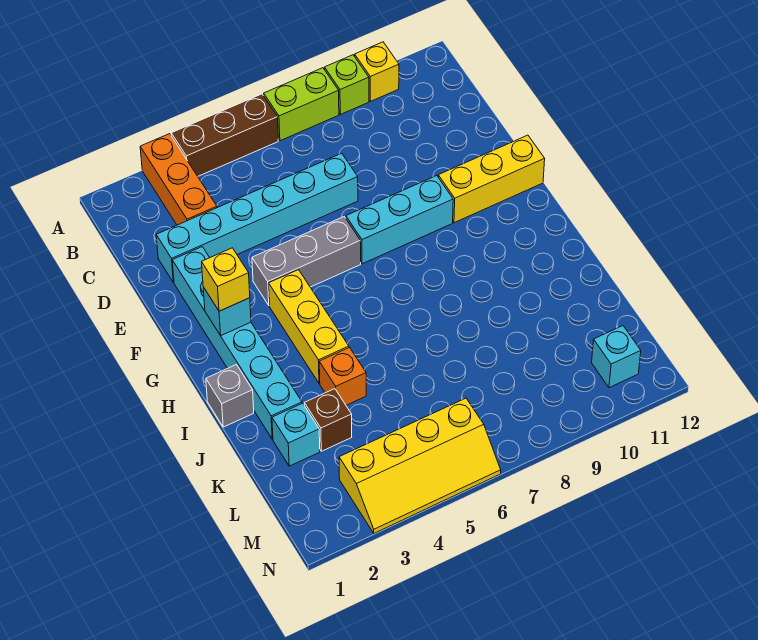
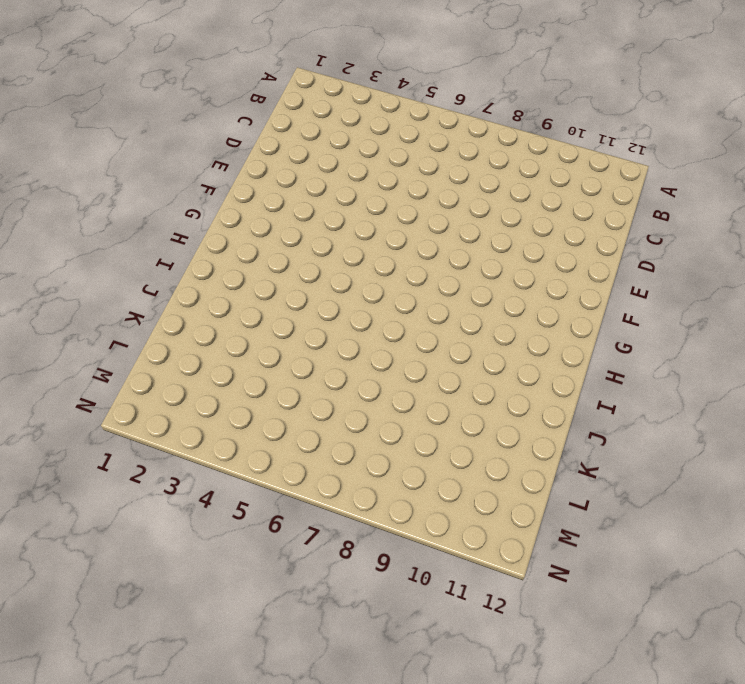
none -> orange brick A3:C3 level 1
none -> brown brick A4:A6 level 1
none -> lime brick A7:A8 level 1

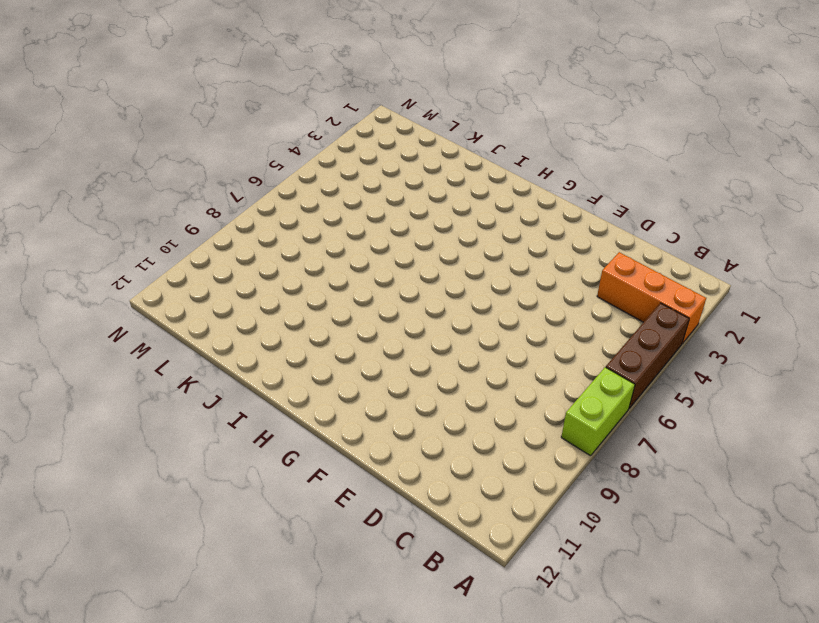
none -> lime brick A9 level 1
none -> yellow brick A10 level 1
none -> cyan brick D2:D7 level 1

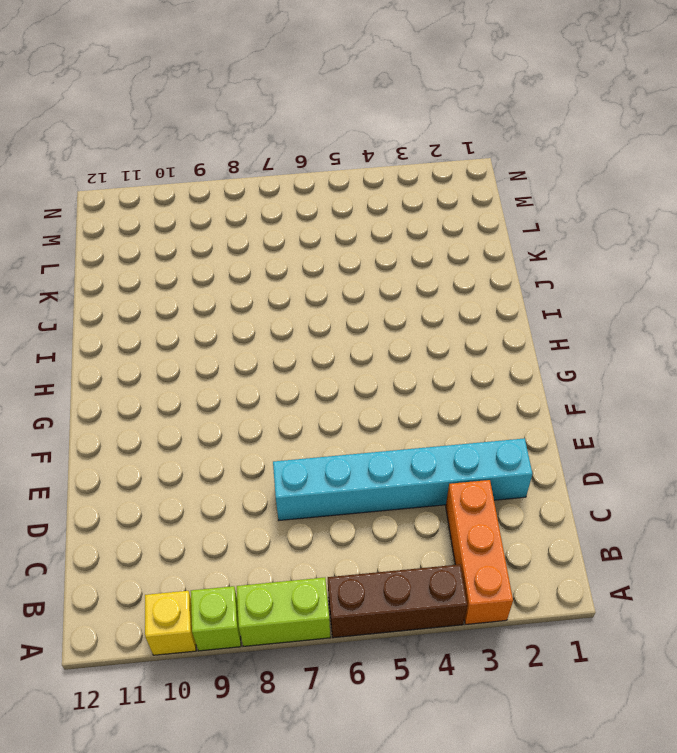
none -> cyan brick E2:J2 level 1
none -> grey brick F4:F6 level 1
none -> cyan brick F7:F9 level 1

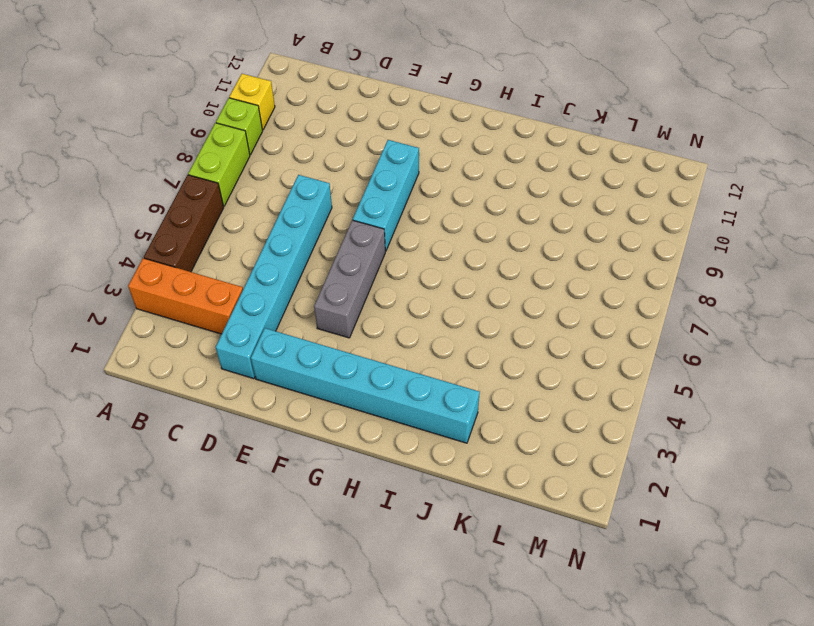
none -> yellow brick F10:F12 level 1
none -> yellow brick G4:I4 level 1
none -> grey brick I1 level 1

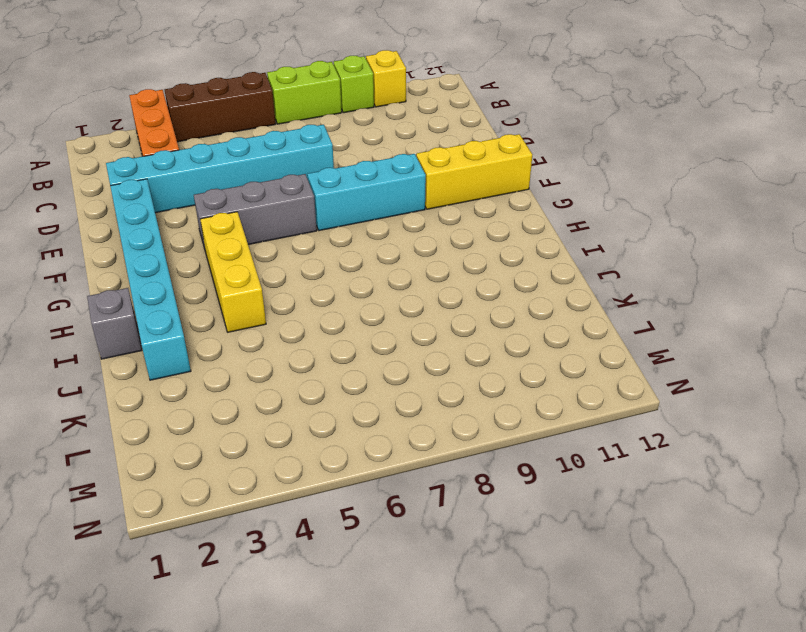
none -> orange brick J4 level 1
none -> cyan brick K2 level 1
none -> brown brick K3 level 1

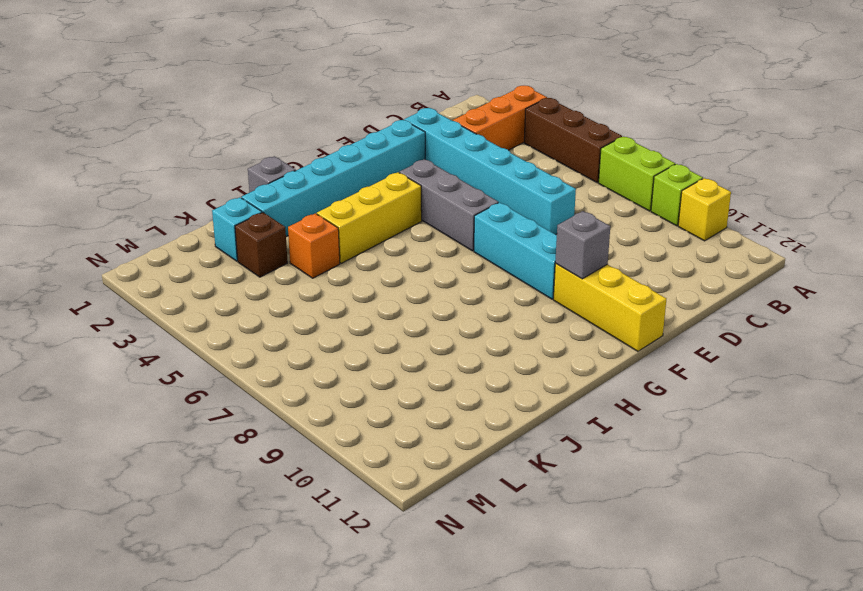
grey brick F10 level 2 -> none
none -> yellow slope M3:N6 level 1 top M
none -> cyan brick M11 level 1
none -> cyan brick G2 level 2

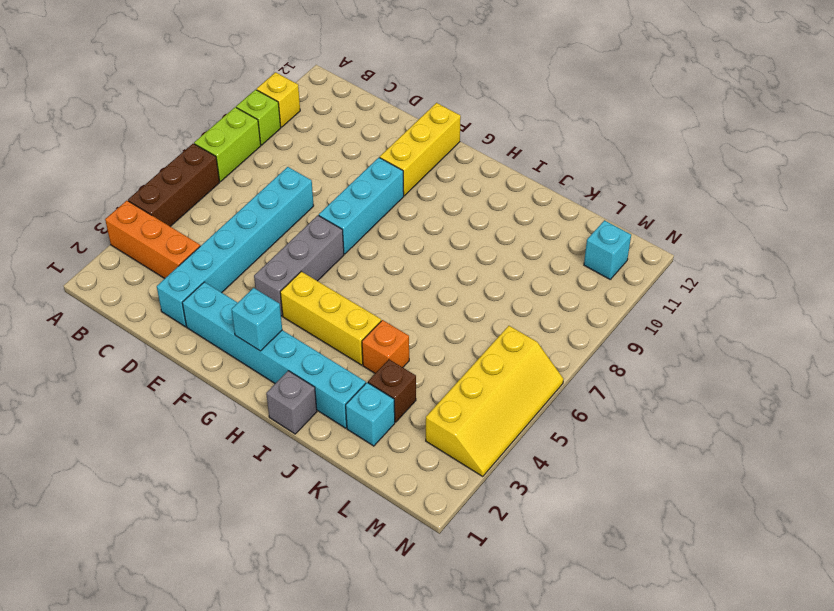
none -> yellow brick G2 level 3

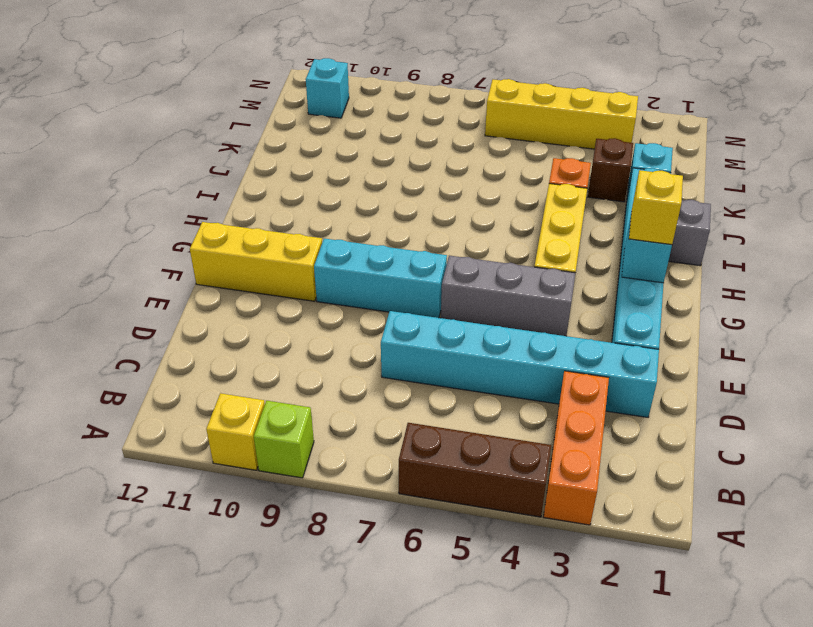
none -> lime brick A7:A8 level 1

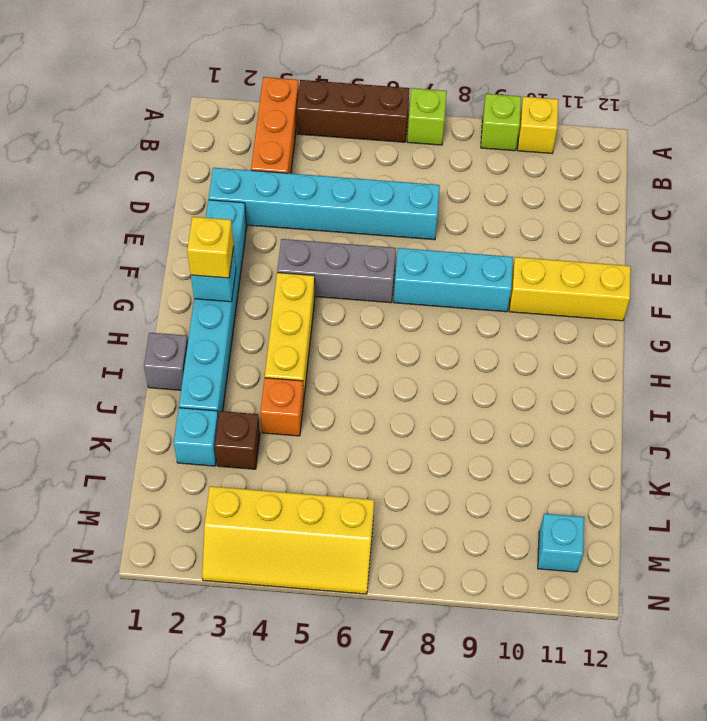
lime brick A7 level 1 -> lime brick A7:A8 level 1

